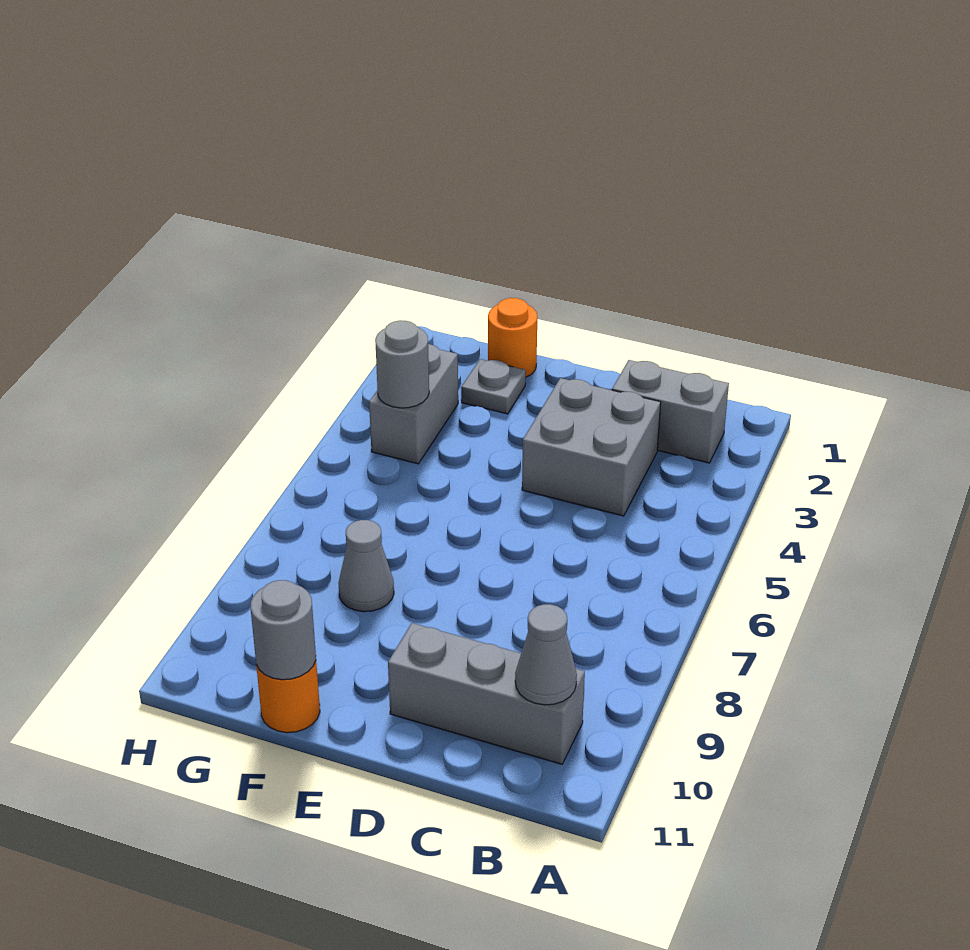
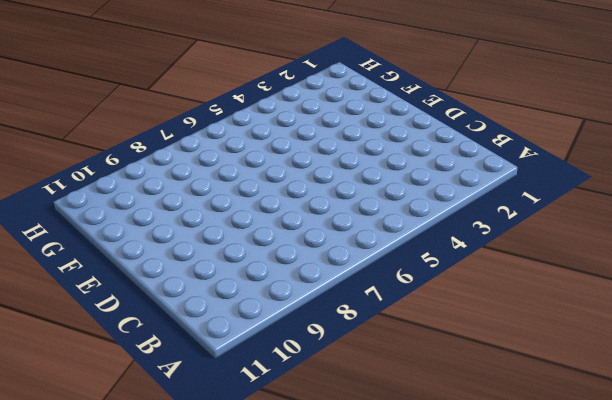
none -> grey brick B2:C2 level 1
none -> grey brick B10:D10 level 1

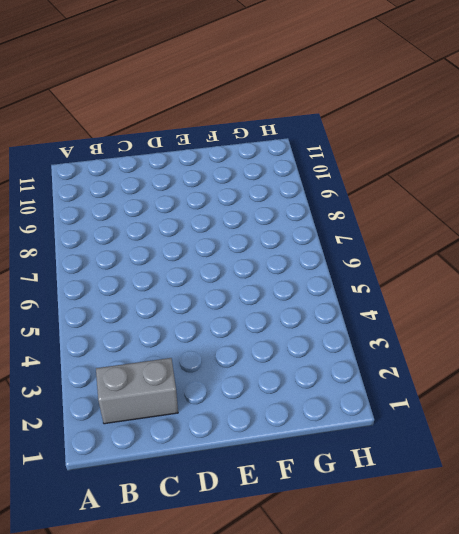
none -> grey brick B10:D10 level 1
none -> grey brick C3:D4 level 1

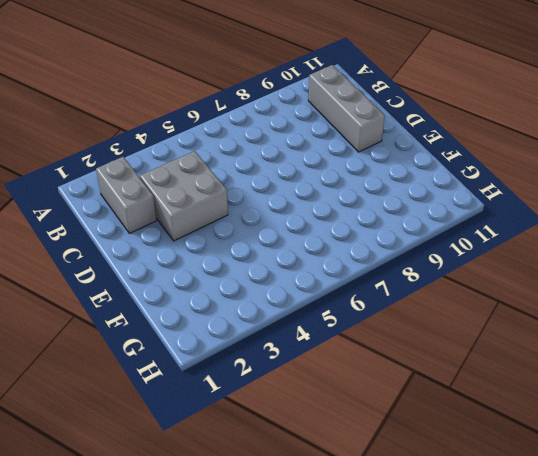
none -> orange round brick F1 level 1
none -> grey plate F2 level 1

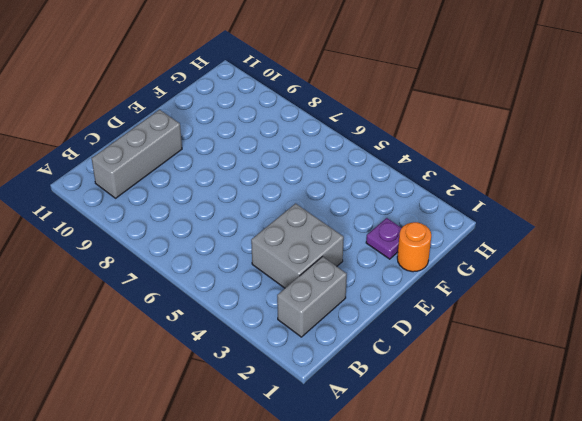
purple plate F2 level 1 -> grey plate F2 level 1
none -> grey cone F8 level 1
none -> orange round brick F11 level 1

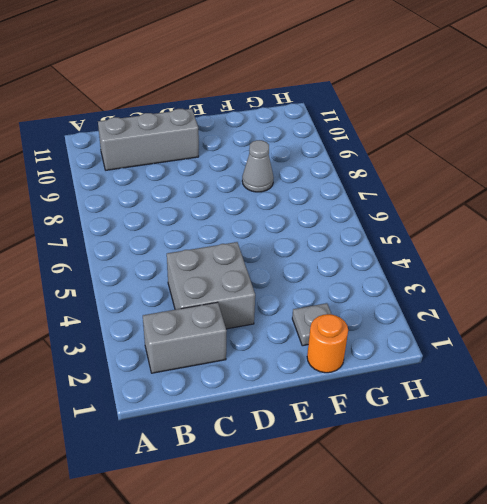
none -> orange round brick F11 level 1
none -> grey brick G3:G4 level 1

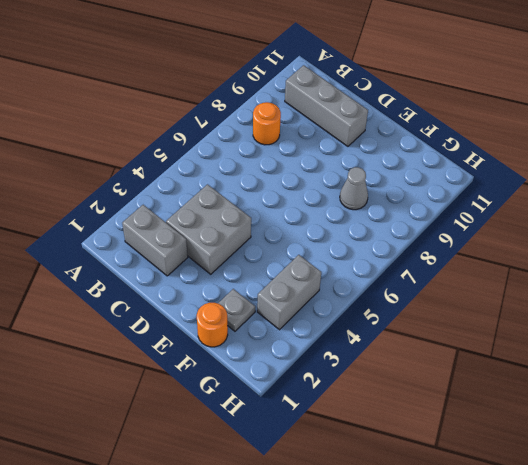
orange round brick B8 level 1 -> orange round brick F11 level 1
none -> grey cone B10 level 2
none -> grey round brick F11 level 2

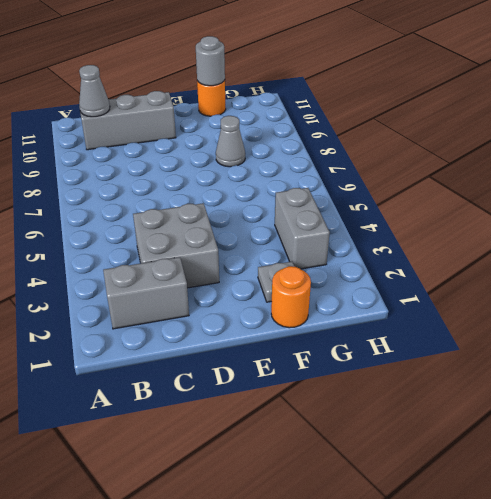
none -> grey round brick G4 level 2

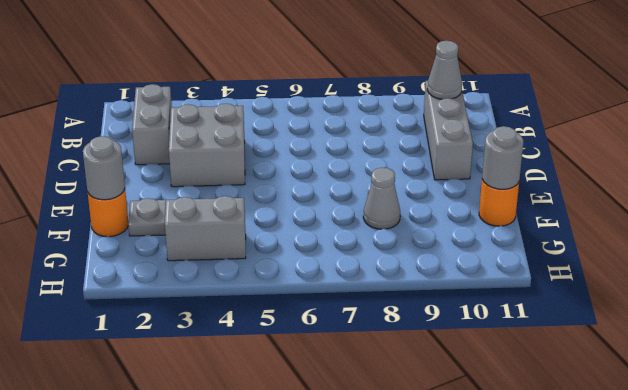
grey round brick F1 level 2 -> grey round brick G4 level 2

